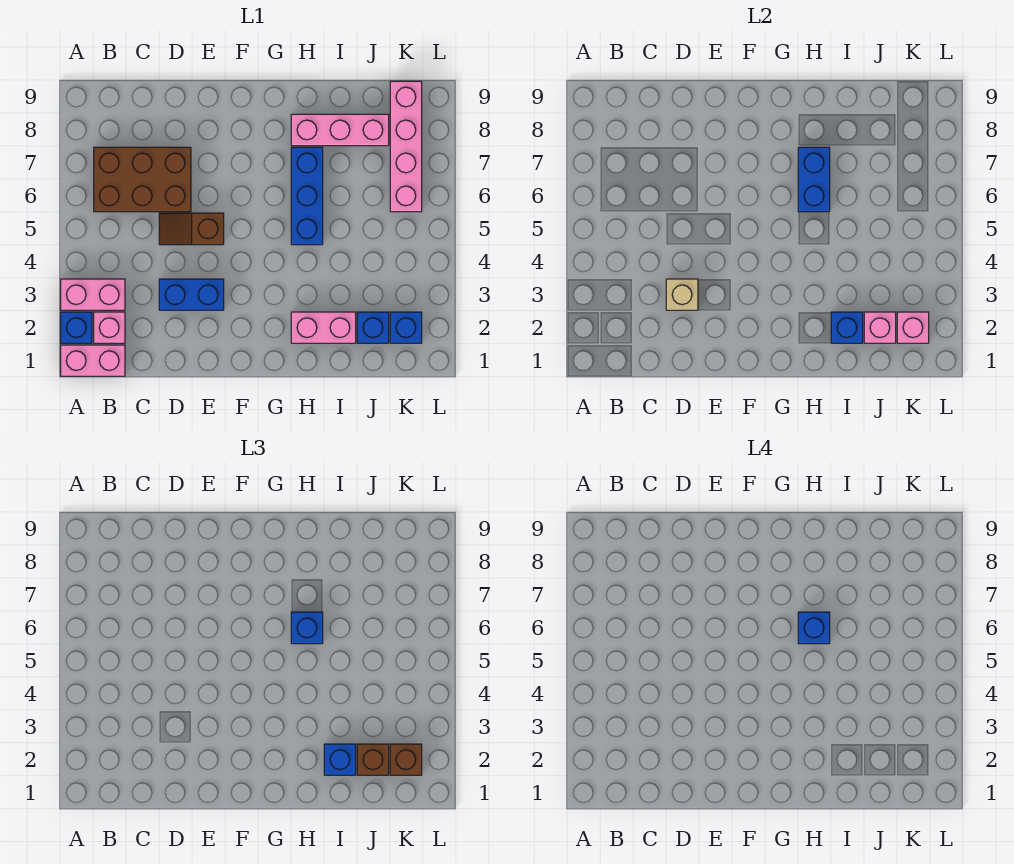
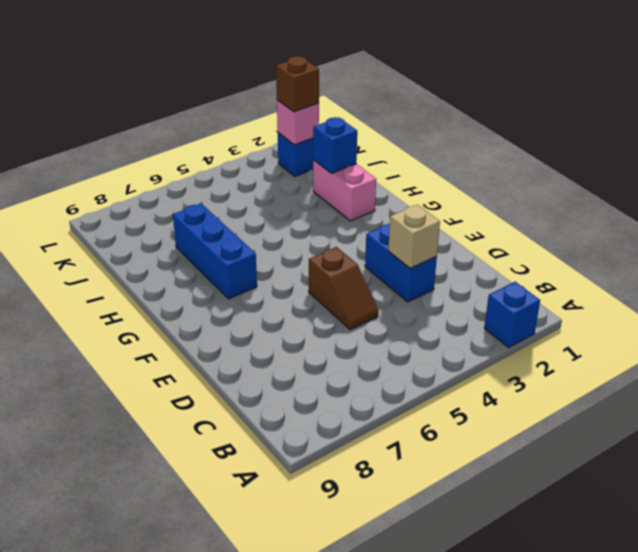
blue brick G7:I7 level 1 -> blue brick H5:H7 level 1
none -> pink brick A1:B1 level 1
none -> pink brick A3:B3 level 1
none -> pink brick B2 level 1

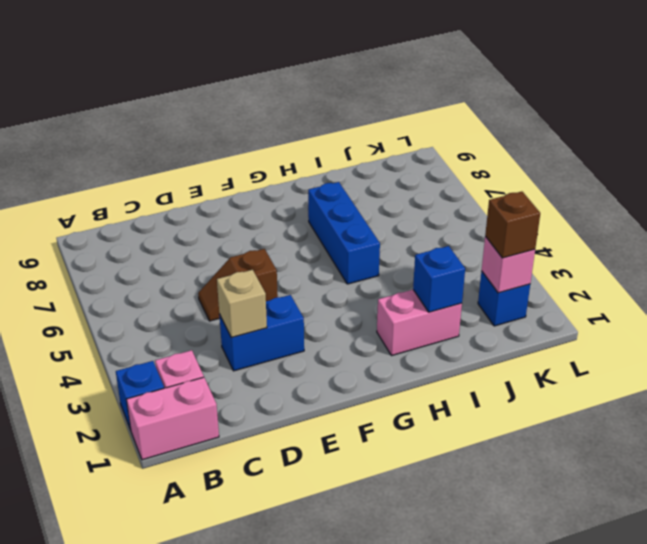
none -> pink brick A3:B3 level 1
none -> brown brick B6:D7 level 1
none -> pink brick H8:J8 level 1

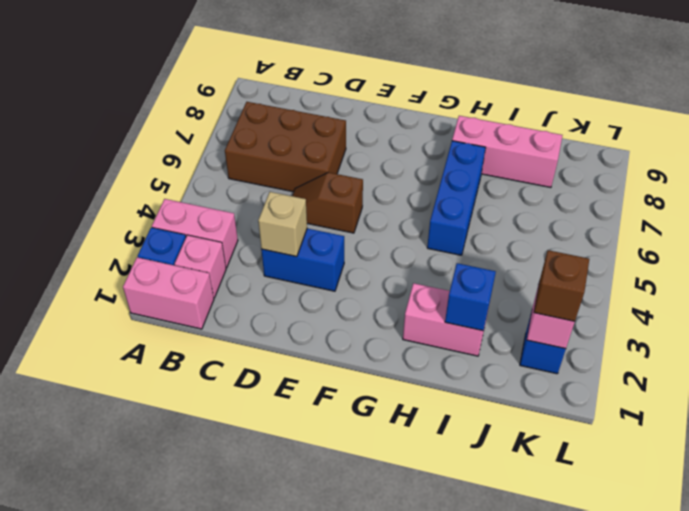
none -> blue brick J2 level 1
none -> pink brick K6:K9 level 1
none -> blue brick H6:H7 level 2

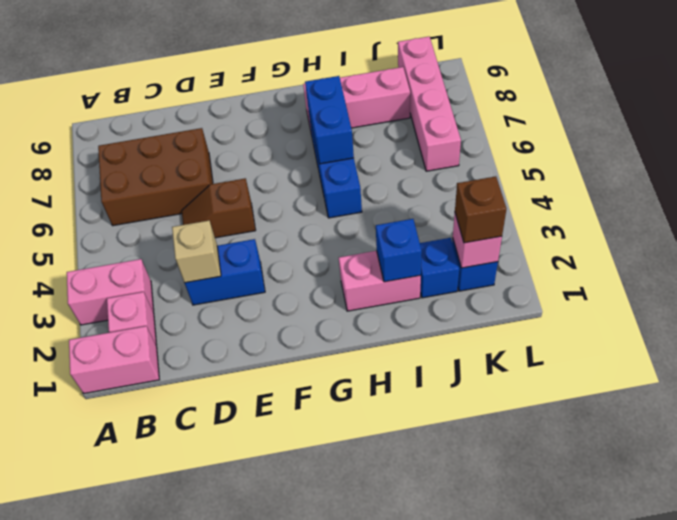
none -> blue brick A2 level 1
none -> pink brick J2 level 2
none -> blue brick H6 level 3

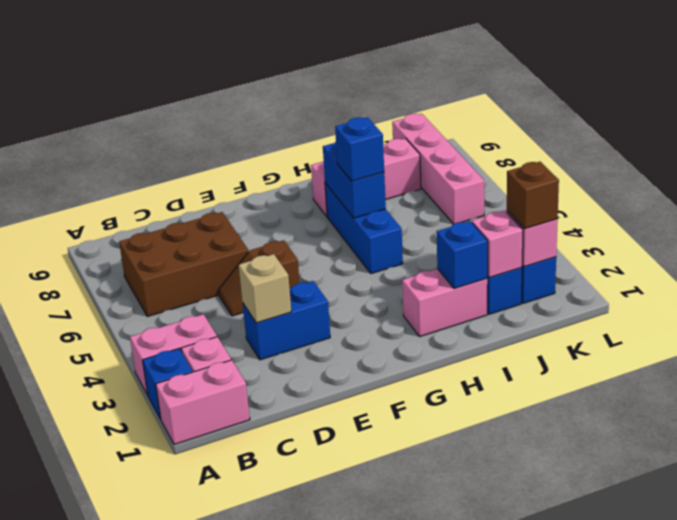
none -> blue brick I2 level 3
none -> brown brick J2 level 3
none -> blue brick H6 level 4

